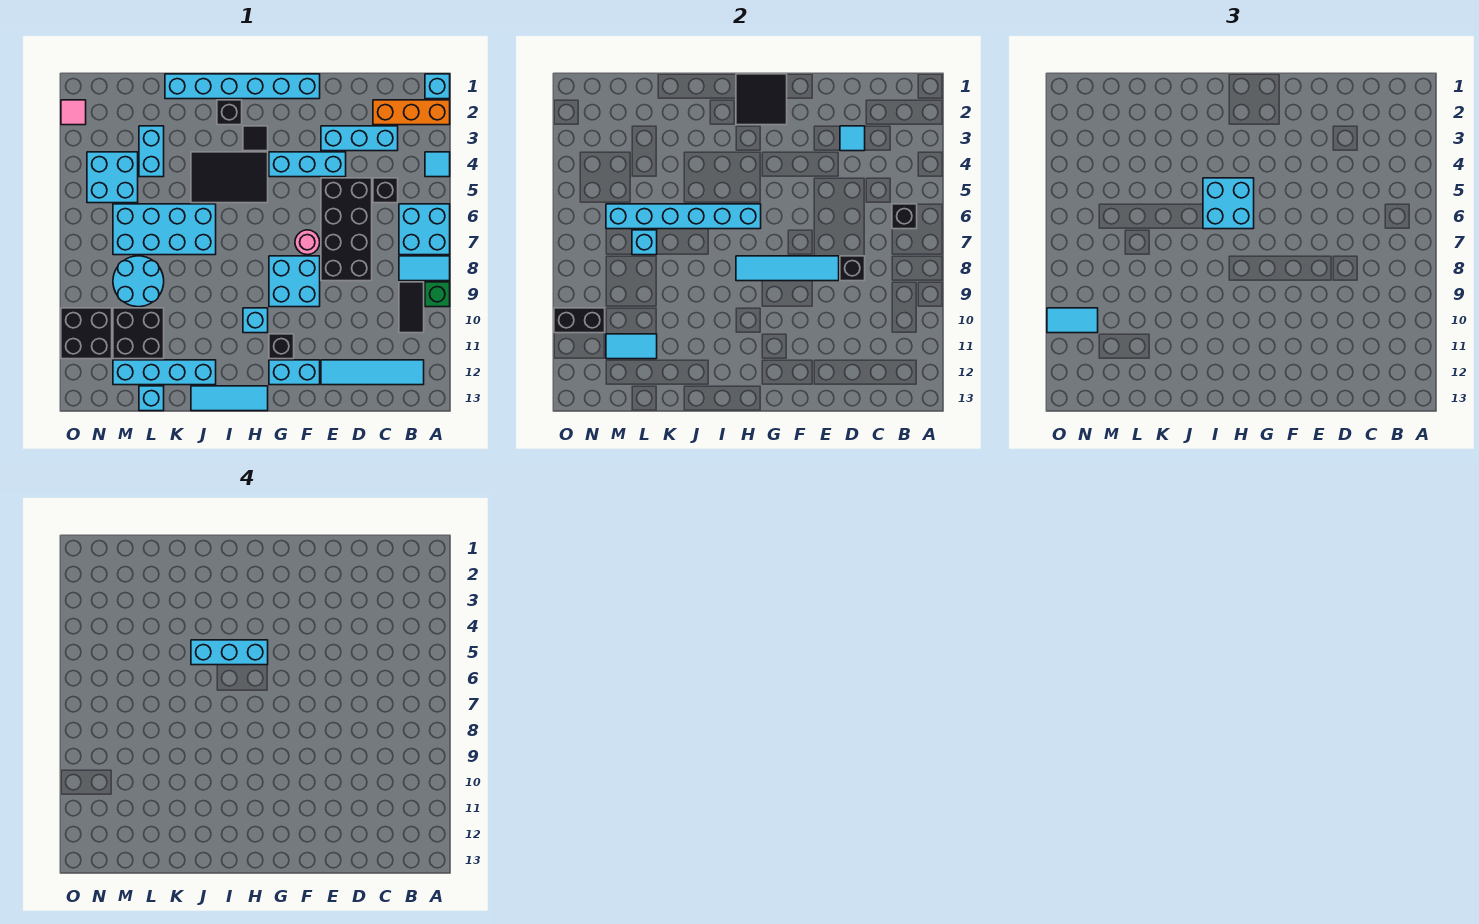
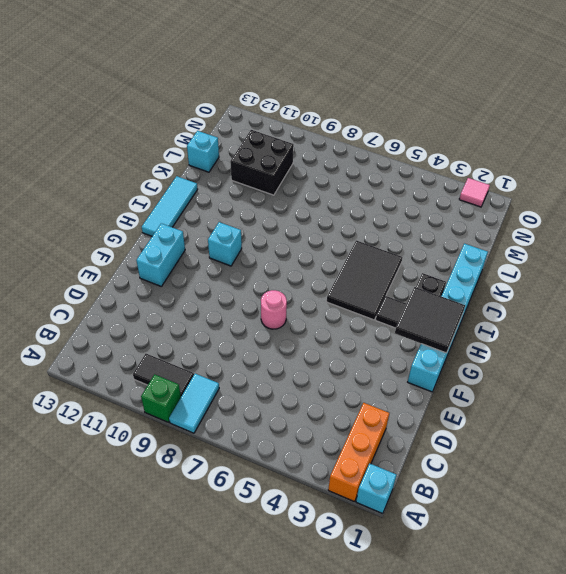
none -> cyan tile A4 level 1
none -> cyan brick A6:B7 level 1
none -> cyan tile B12:E12 level 1
none -> cyan brick C3:E3 level 1

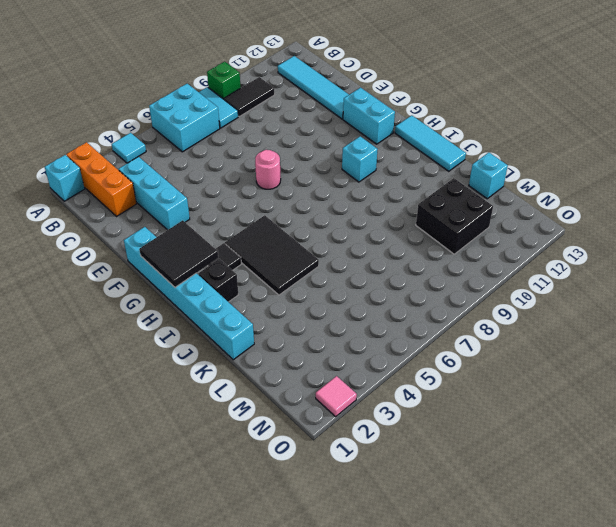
none -> black brick C5 level 1
none -> black brick D5:E8 level 1
none -> cyan brick E4:G4 level 1
none -> cyan brick F8:G9 level 1

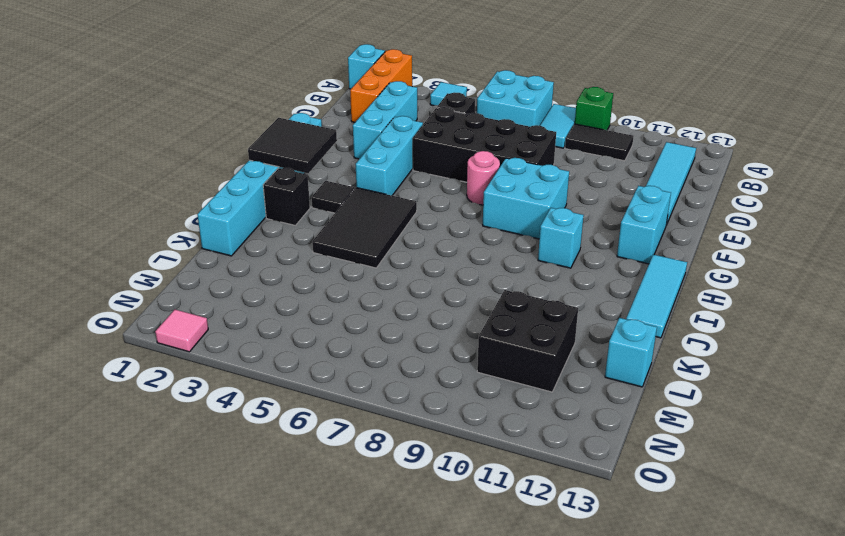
none -> black brick G11 level 1
none -> cyan brick J6:M7 level 1
none -> cyan brick J12:M12 level 1
none -> cyan brick L3:L4 level 1

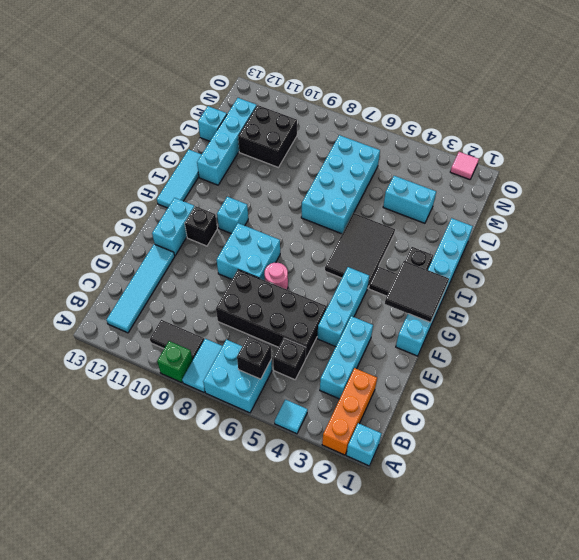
none -> cyan round brick L8:M9 level 1
none -> cyan brick M4:N5 level 1
none -> black brick N10:O11 level 1
none -> cyan tile D3 level 2

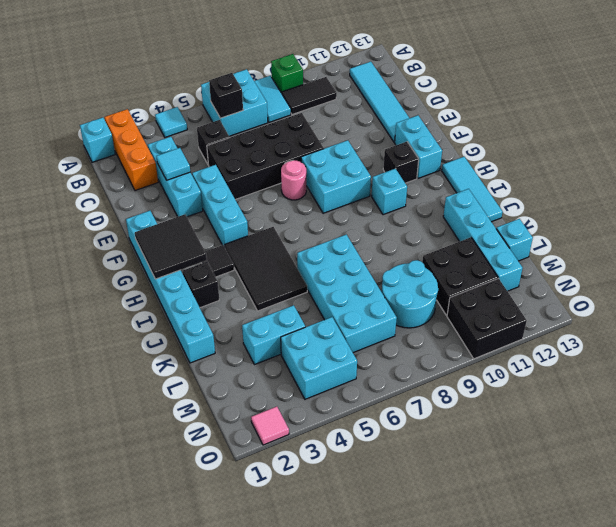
none -> black brick D8 level 2
none -> cyan tile E8:H8 level 2
none -> cyan brick H6:M6 level 2
none -> cyan brick L7 level 2

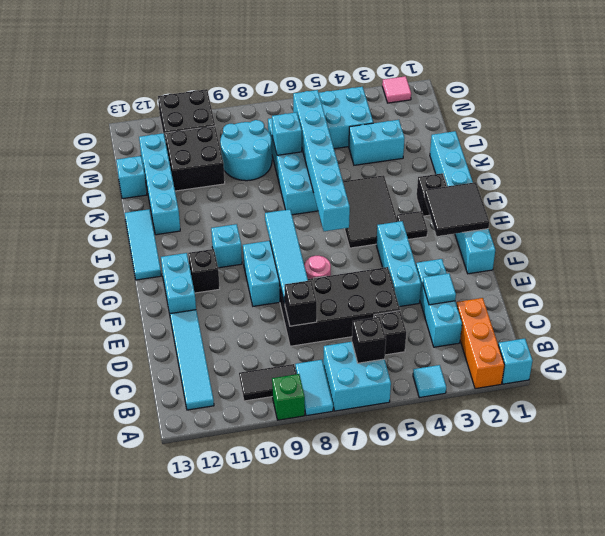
none -> cyan tile L11:M11 level 2
none -> black brick N10:O10 level 2
none -> cyan brick H5:I6 level 3
none -> cyan tile N10:O10 level 3

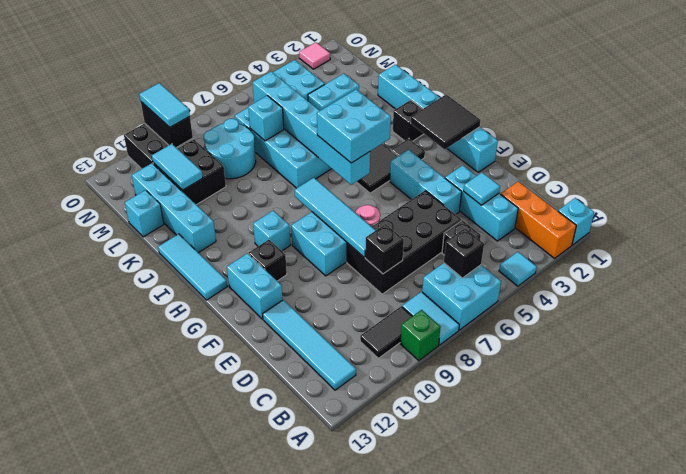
none -> cyan brick H5:J5 level 4

